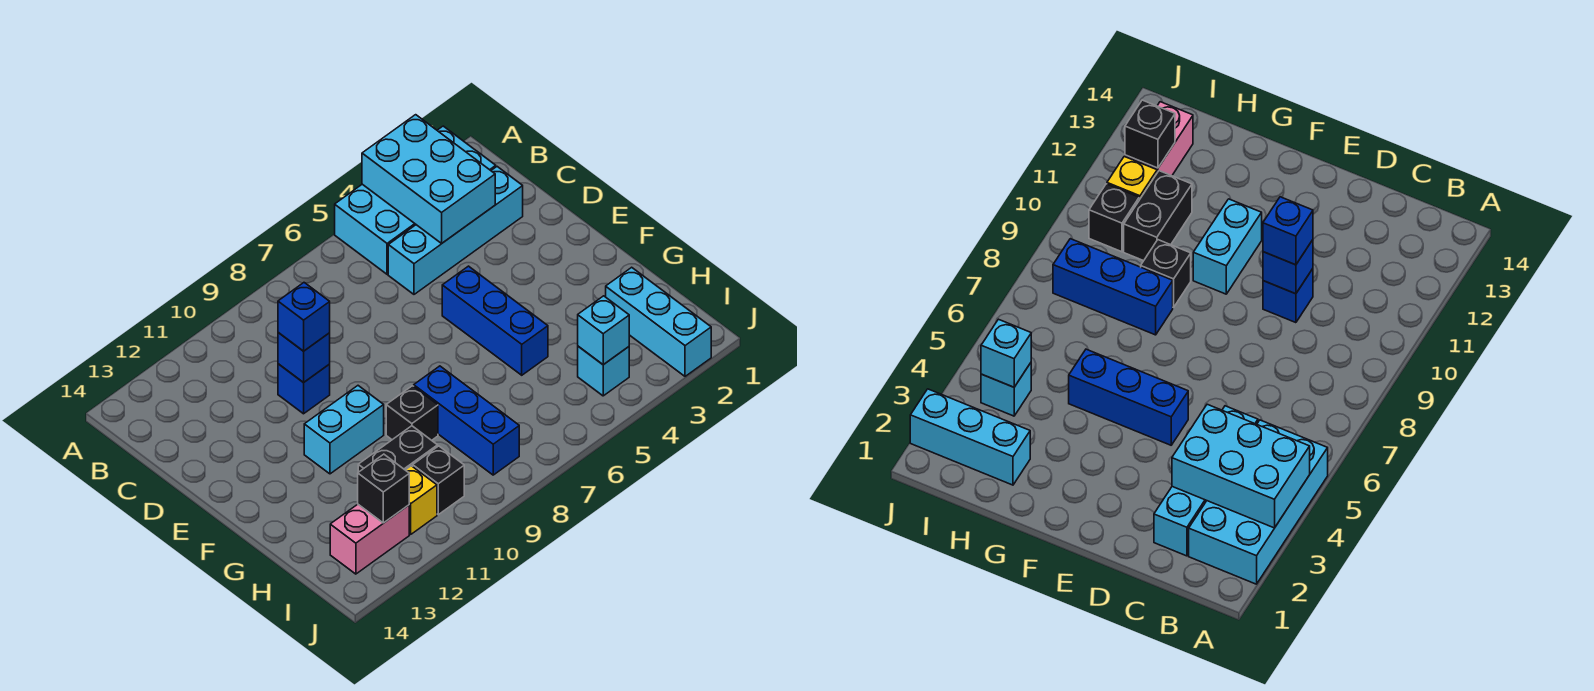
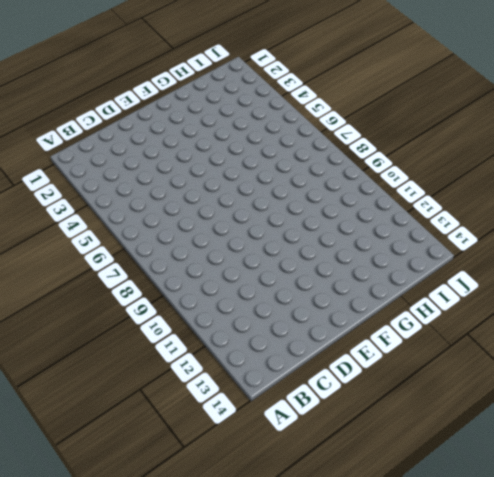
none -> cyan brick A2:B5 level 1
none -> cyan brick C2:C5 level 1
none -> blue brick D10 level 1

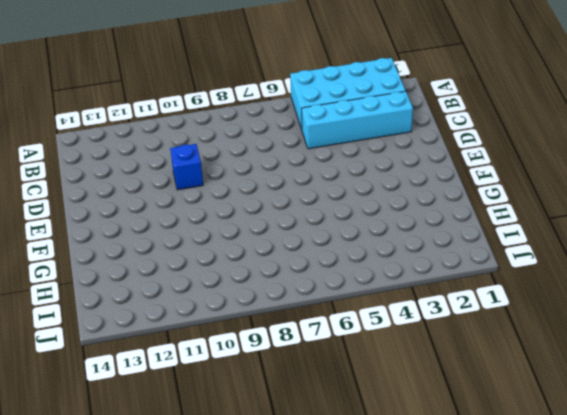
none -> blue brick E5:G5 level 1
none -> cyan brick F10:F11 level 1
none -> blue brick G8:I8 level 1

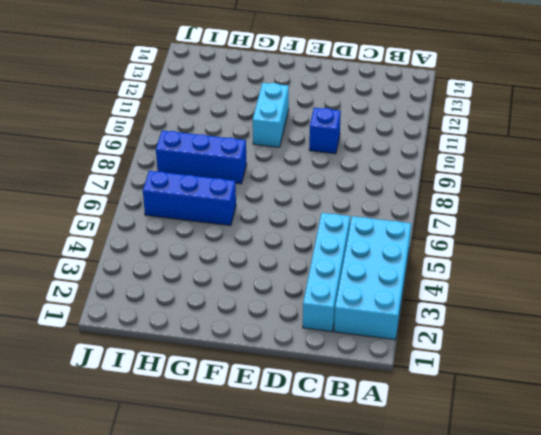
blue brick G6:I6 level 1 -> blue brick E5:G5 level 1
none -> black brick G9 level 1
none -> cyan brick H2:J2 level 1
none -> black brick H10:H11 level 1

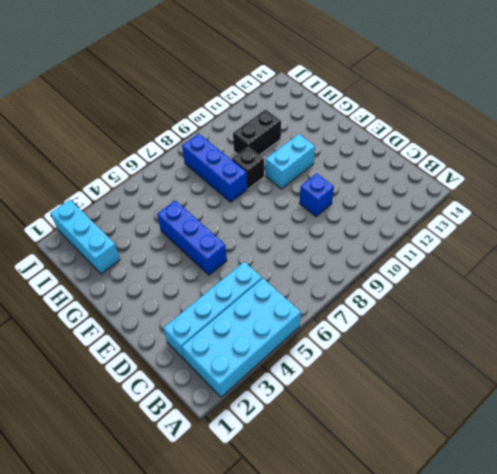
none -> cyan brick I4 level 1
none -> black brick I10 level 1
none -> yellow brick I11 level 1

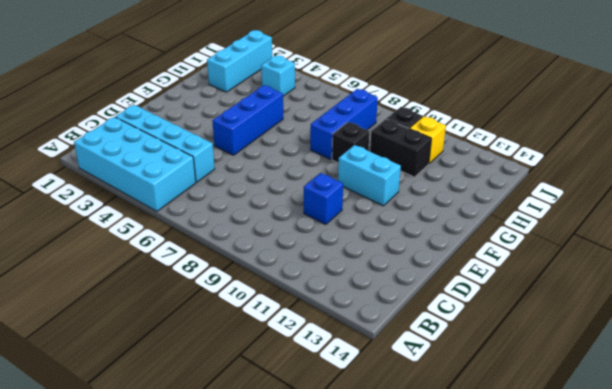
none -> pink brick I12:I13 level 1
none -> cyan brick A3:C4 level 2
none -> blue brick D10 level 2

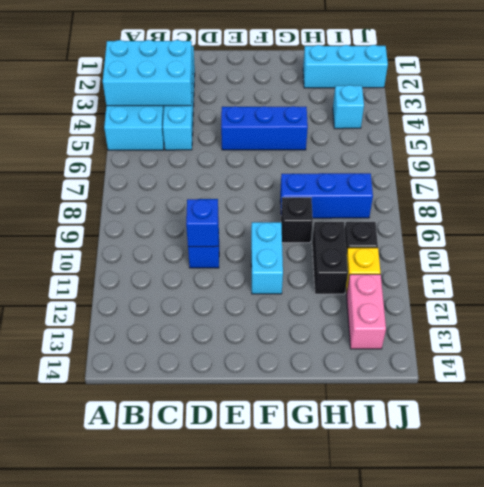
none -> cyan brick I4 level 2
none -> black brick I12 level 2
none -> blue brick D10 level 3

